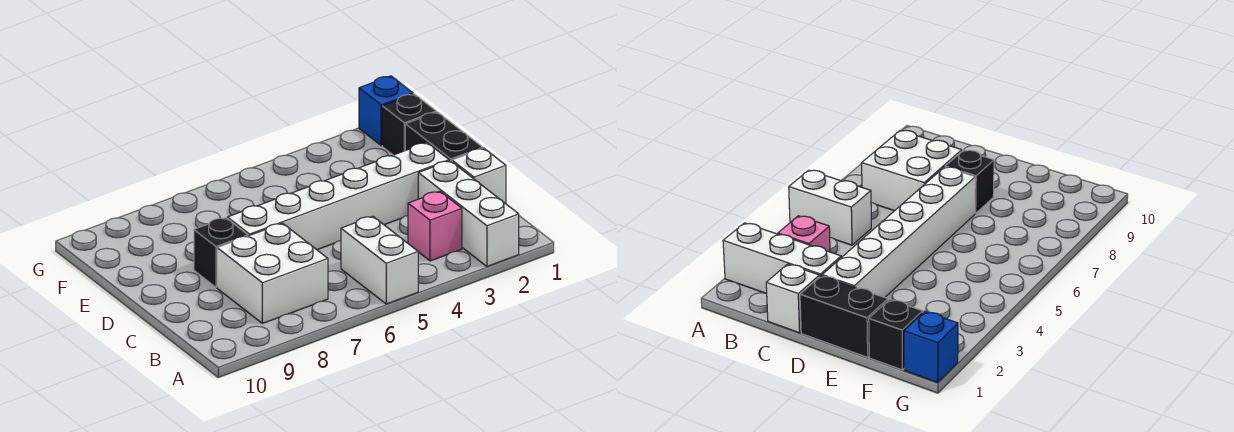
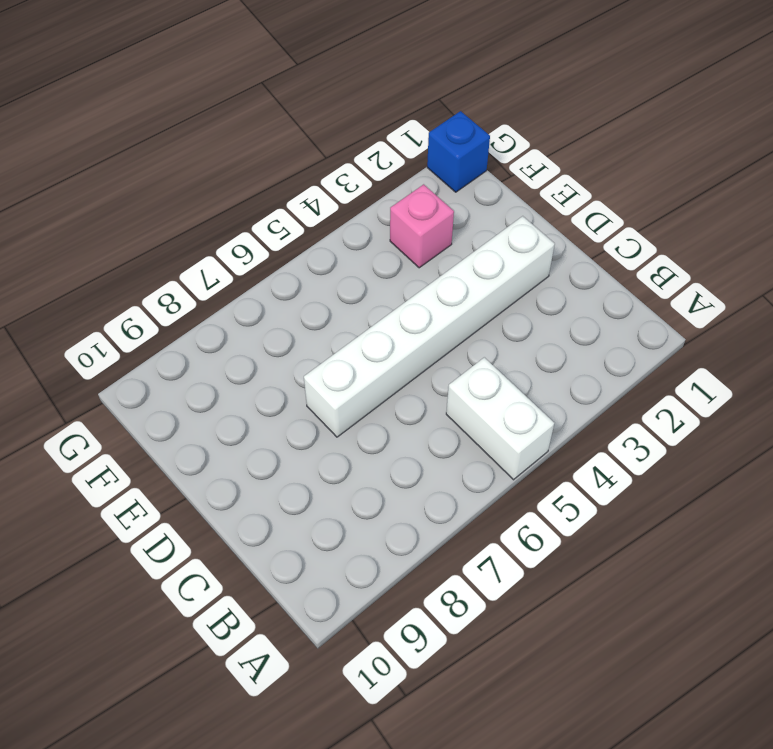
pink brick F3 level 1 -> pink brick B3 level 1
none -> white brick A2:C2 level 1
none -> white brick B7:C8 level 1

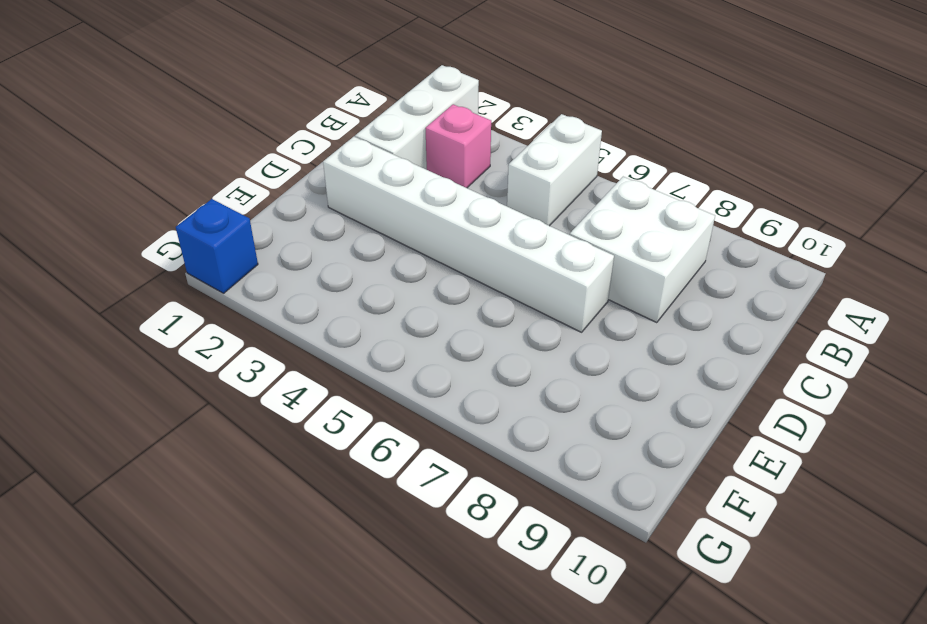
none -> white brick C1 level 1
none -> black brick D1:E1 level 1

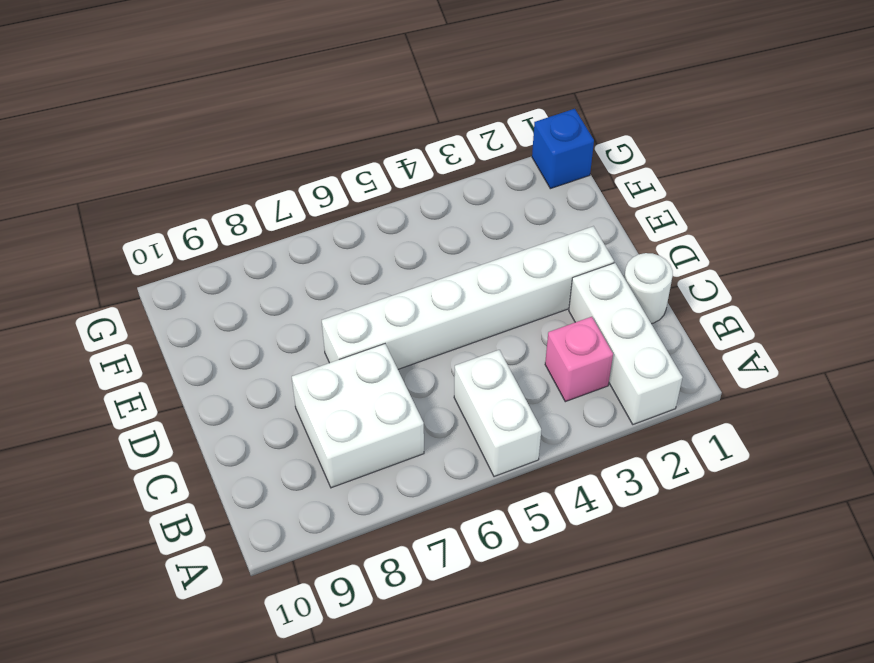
white round brick C1 level 1 -> white brick C1 level 1
none -> black brick D1:E1 level 1
none -> black brick D8 level 1

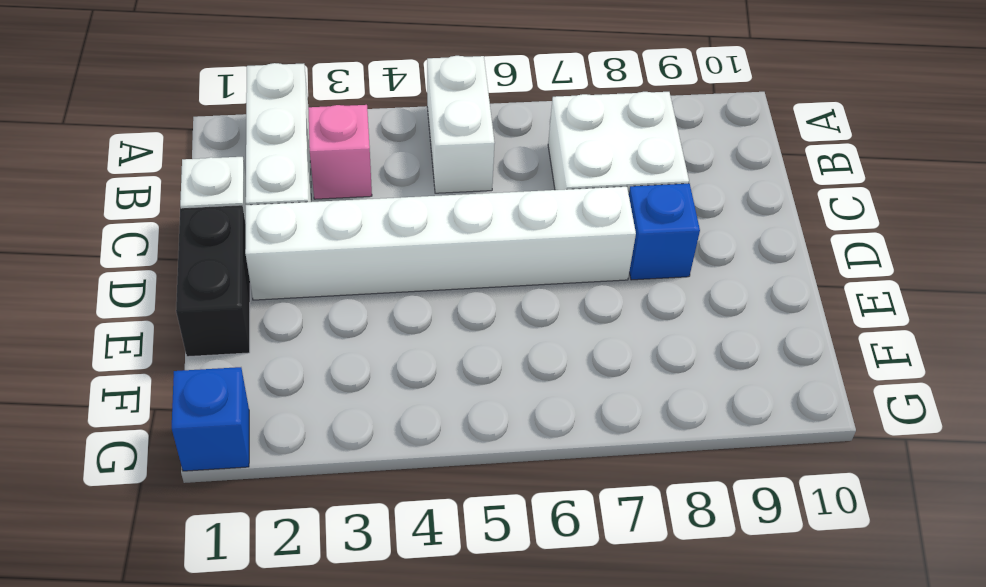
blue brick D8 level 1 -> black brick D8 level 1
none -> black brick F1 level 1

